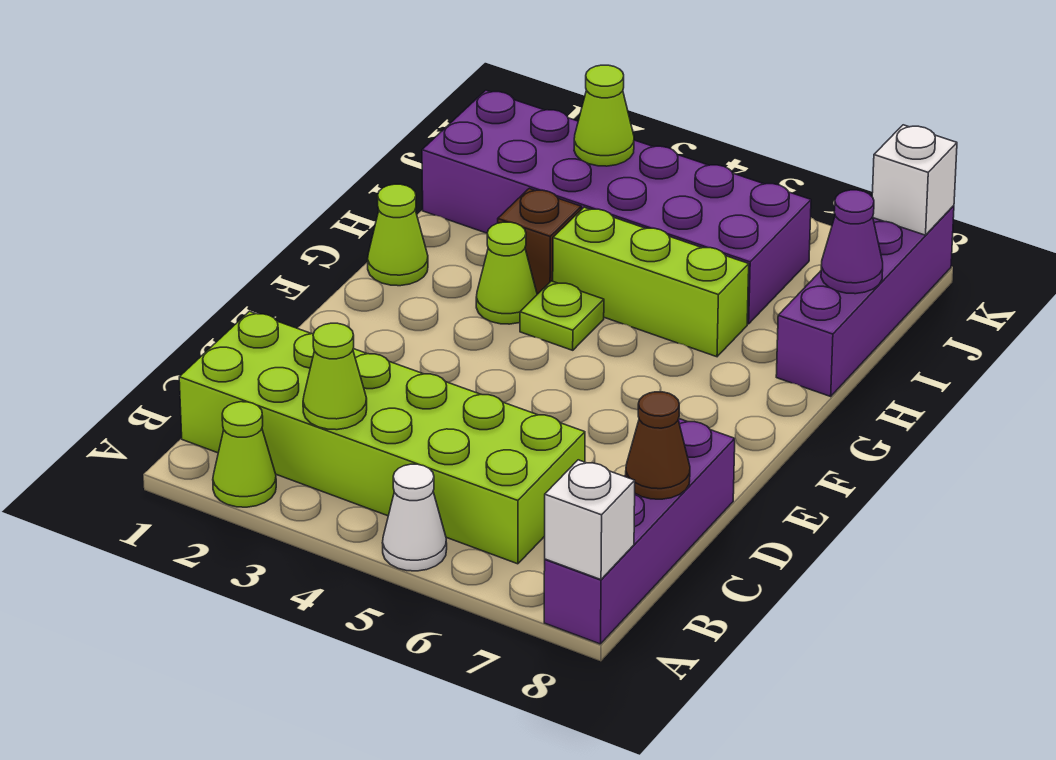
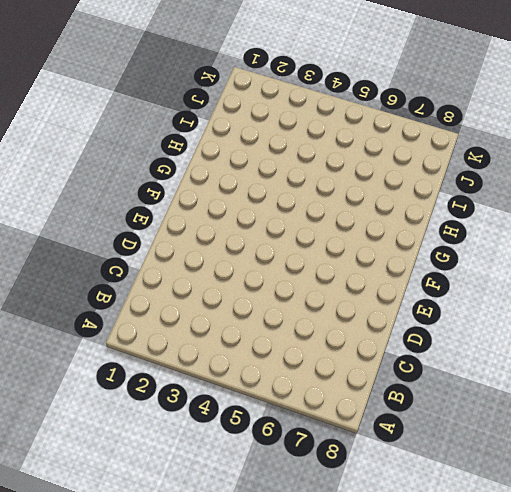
none -> lime cone A2 level 1
none -> white cone A5 level 1
none -> purple brick A8:D8 level 1

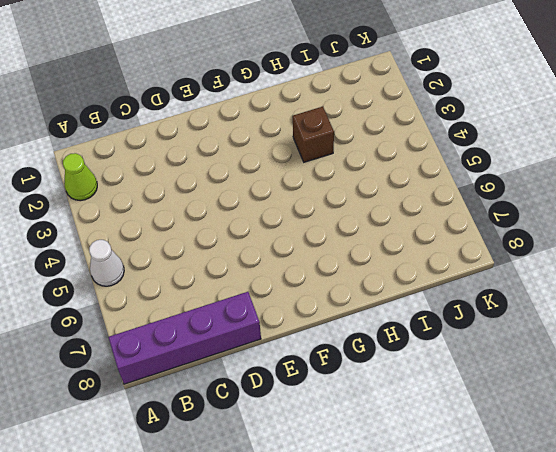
none -> lime brick B1:C6 level 1
none -> lime cone G1 level 1
none -> lime cone G3 level 1

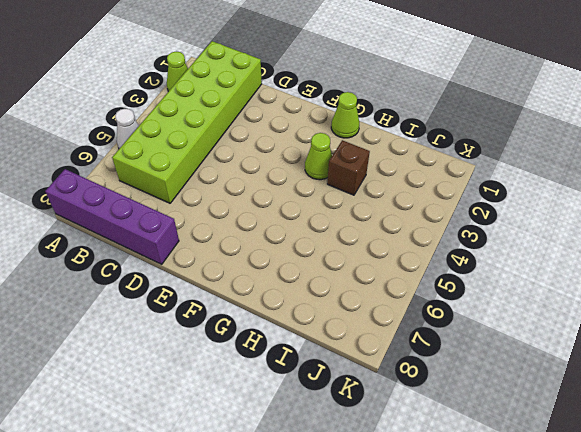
none -> lime plate G4 level 1
none -> lime brick H4:H6 level 1
none -> purple brick H8:K8 level 1

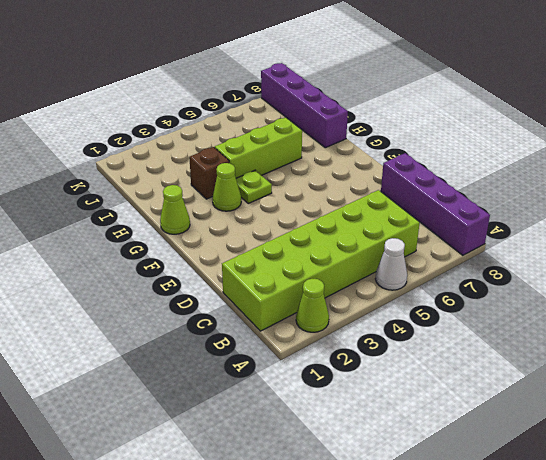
none -> purple brick I1:J6 level 1
none -> white brick A8 level 2
none -> lime cone B3 level 2

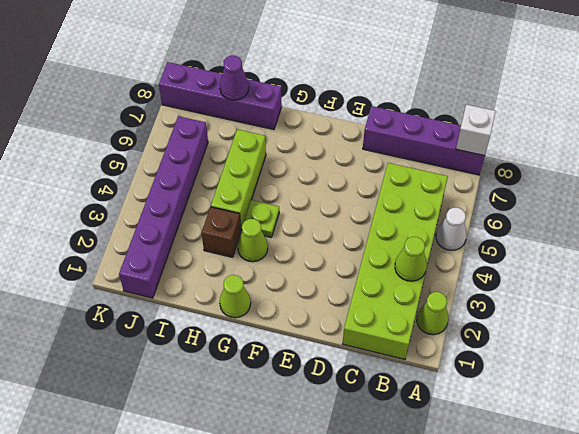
purple brick J1:J6 level 1 -> purple brick I1:J6 level 1
none -> brown cone C8 level 2
none -> lime cone J3 level 2
none -> white brick K8 level 2

